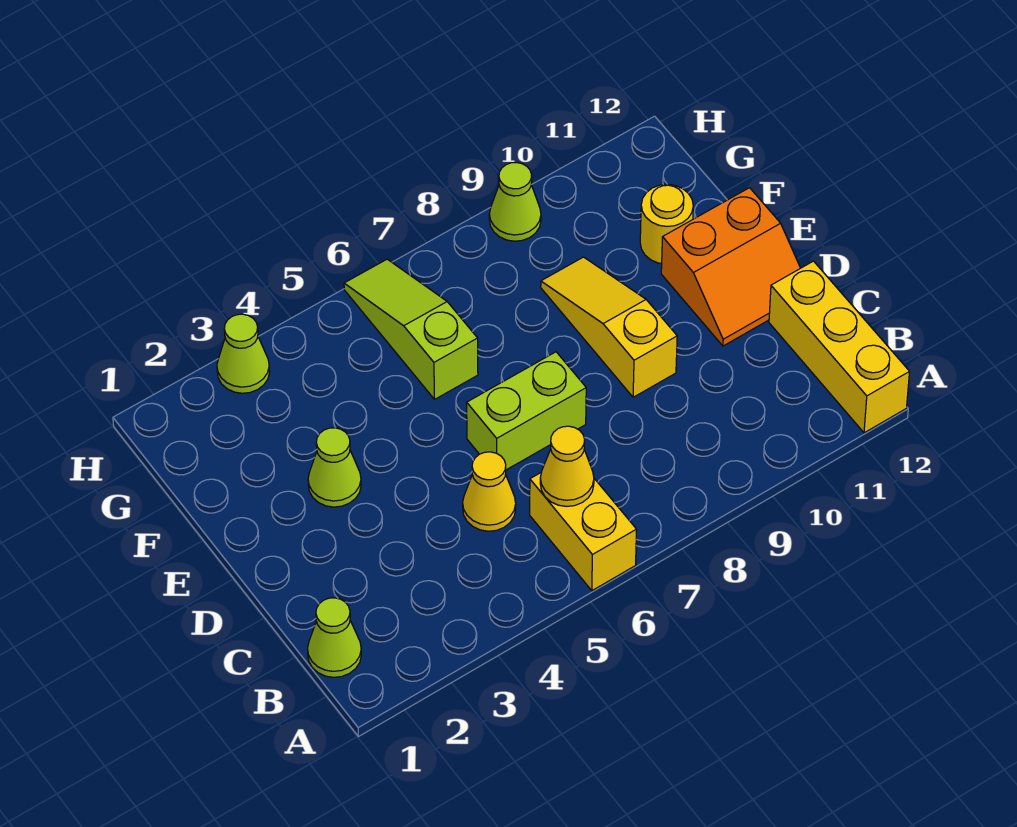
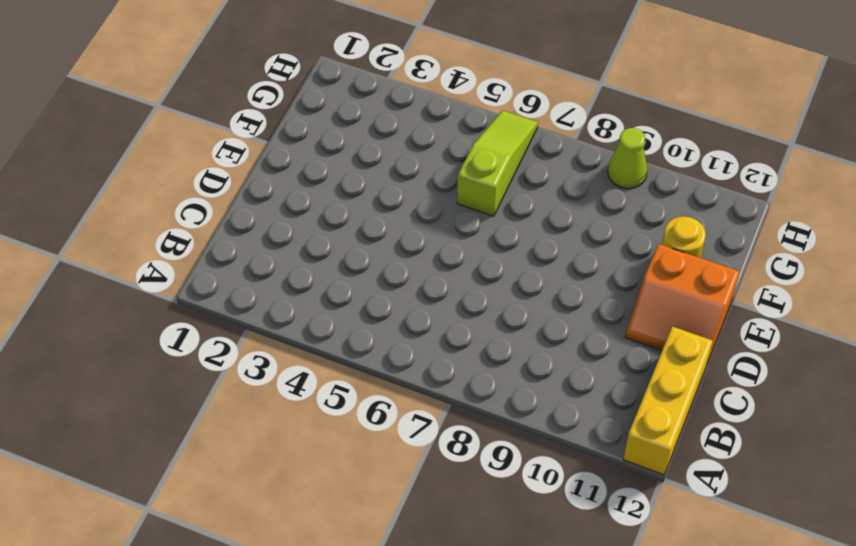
none -> yellow brick A6:B6 level 1
none -> lime cone B1 level 1
none -> yellow cone C5 level 1

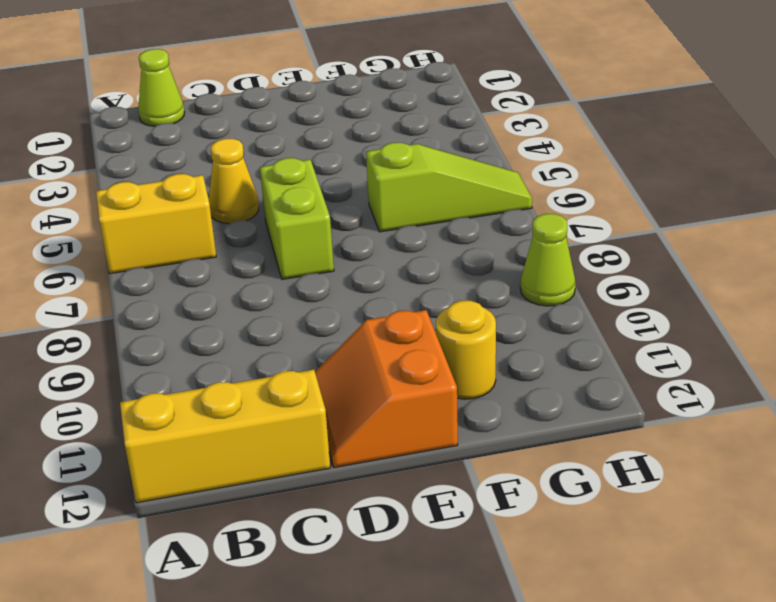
none -> yellow slope D9:F9 level 1 top D
none -> lime cone E3 level 1
none -> lime cone H3 level 1

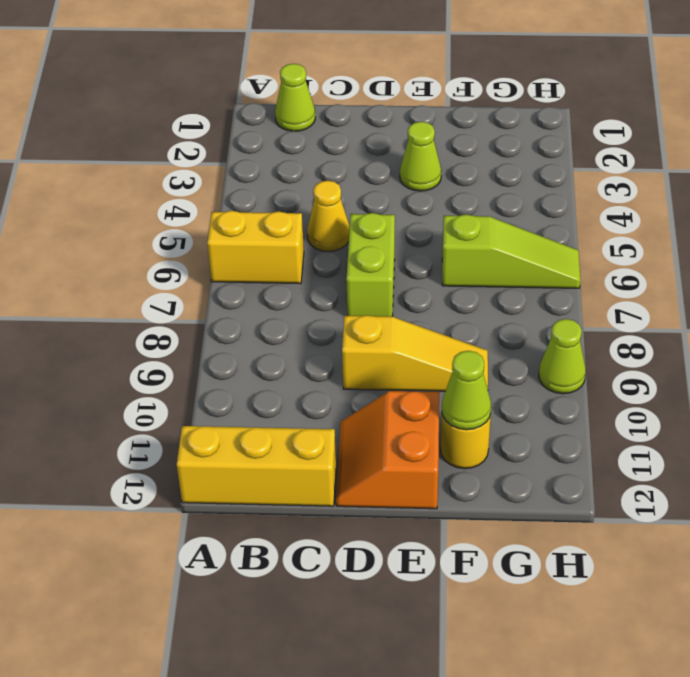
lime cone F11 level 2 -> lime cone H3 level 1
none -> yellow cone B6 level 2

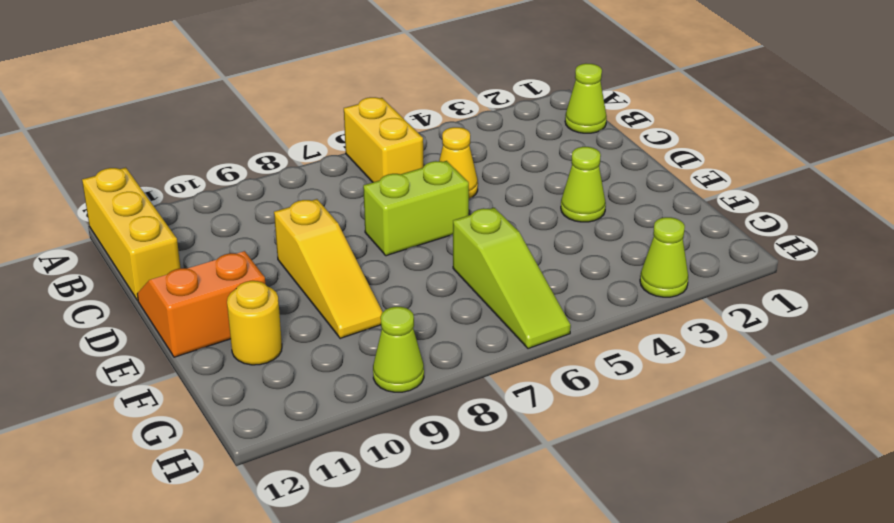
none -> yellow cone B6 level 2

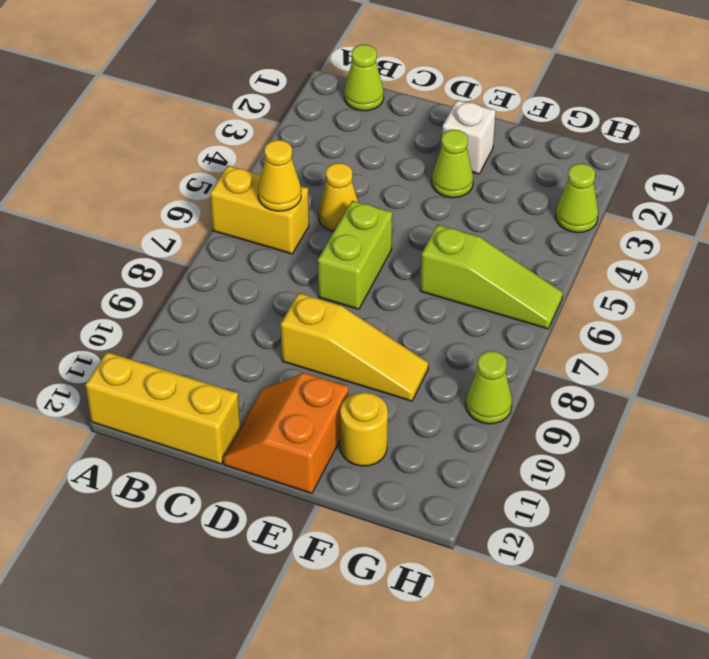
white brick E2 level 1 -> none

